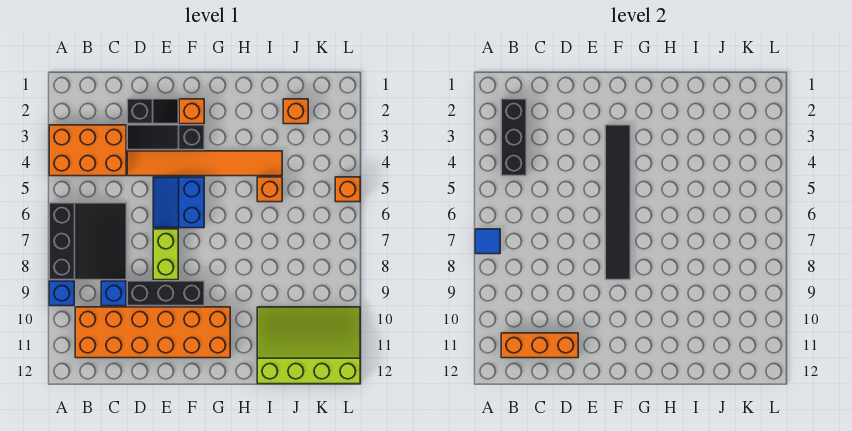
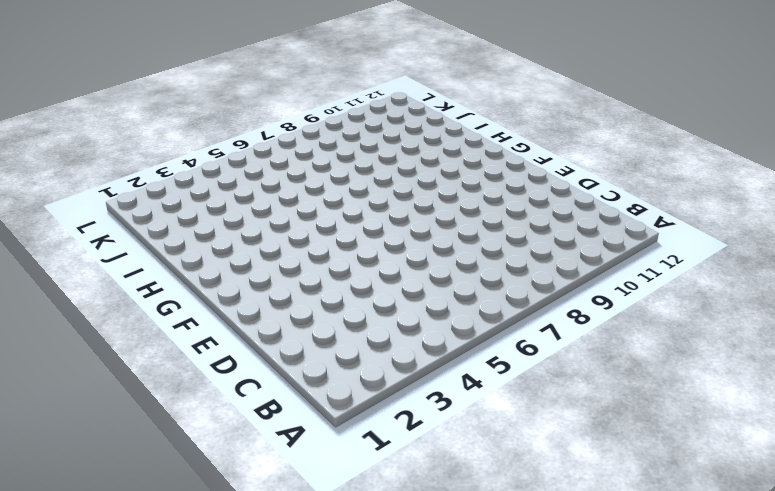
none -> orange brick A3:C4 level 1
none -> black slope A6:C8 level 1 top A
none -> blue brick A9 level 1

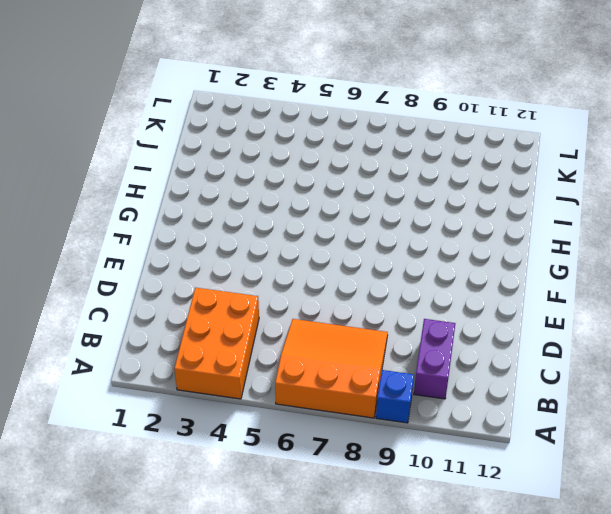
orange slope A6:C8 level 1 top A -> black slope A6:C8 level 1 top A
purple brick B10:C10 level 1 -> orange brick B10:G11 level 1
none -> blue brick C9 level 1
none -> black slope D2:E2 level 1 top D
none -> black slope D3:F3 level 1 top F

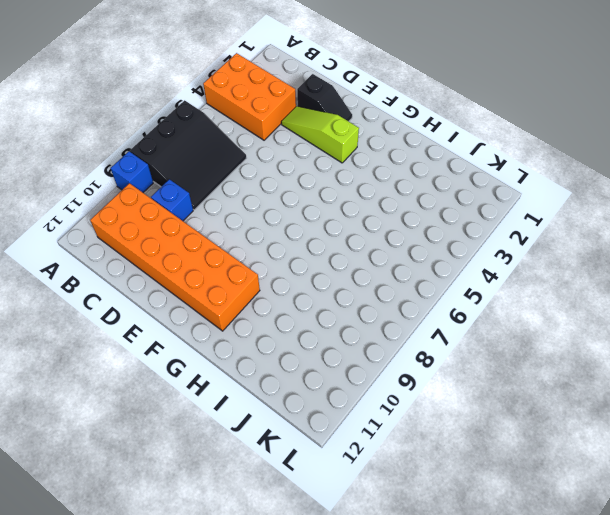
lime slope D3:F3 level 1 top F -> black slope D3:F3 level 1 top F
none -> orange tile D4:I4 level 1
none -> black brick D9:F9 level 1
none -> blue slope E5:F6 level 1 top F

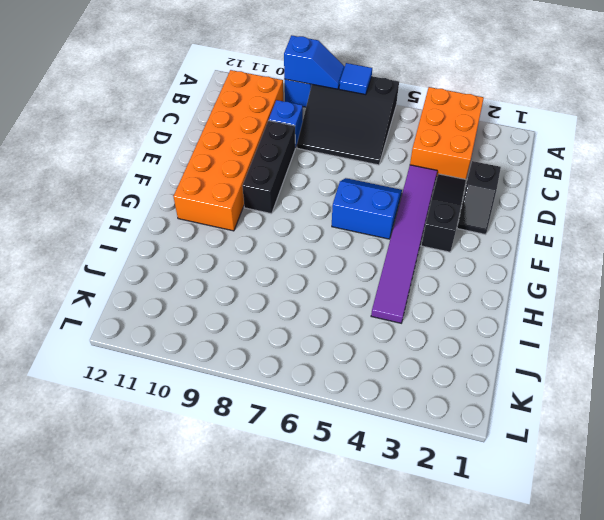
blue slope A8:A9 level 2 top 9 -> none
purple tile D4:I4 level 1 -> orange tile D4:I4 level 1
none -> lime brick E7:E8 level 1
none -> orange brick F2 level 1
none -> orange brick I5 level 1

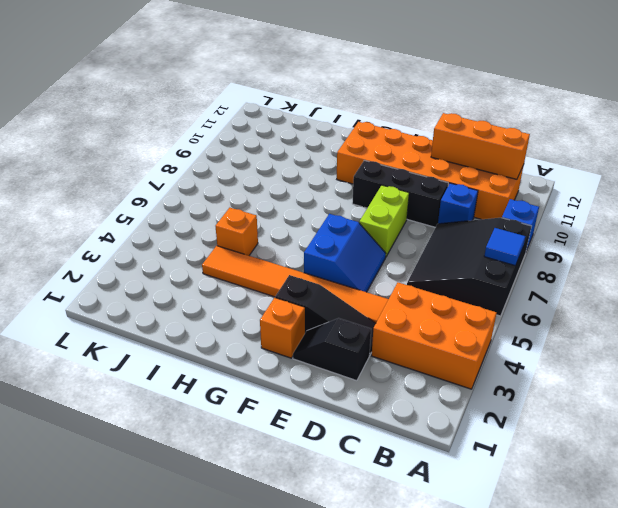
none -> lime slope I10:L12 level 1 top 12
none -> orange brick J2 level 1
none -> orange brick L5 level 1

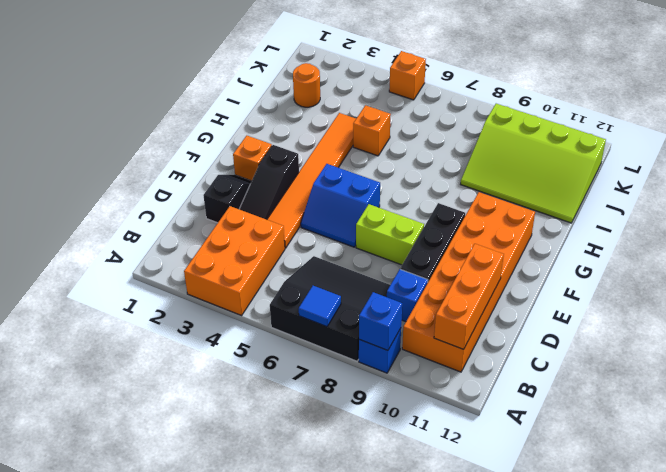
blue brick A9 level 2 -> none
lime slope I9:K12 level 1 top K -> lime slope I10:L12 level 1 top 12
orange round brick J2 level 1 -> orange brick J2 level 1
none -> black brick B2:B4 level 2
none -> black tile F3:F8 level 2

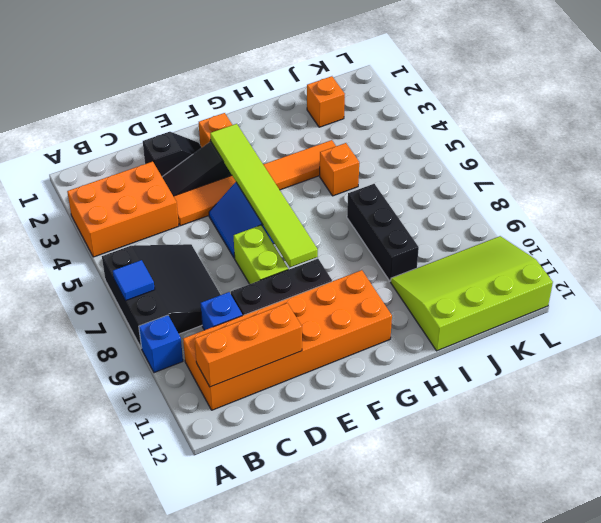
lime tile F3:F8 level 2 -> black tile F3:F8 level 2
black brick I7:I9 level 1 -> black brick B2:B4 level 2
none -> orange brick L5 level 1

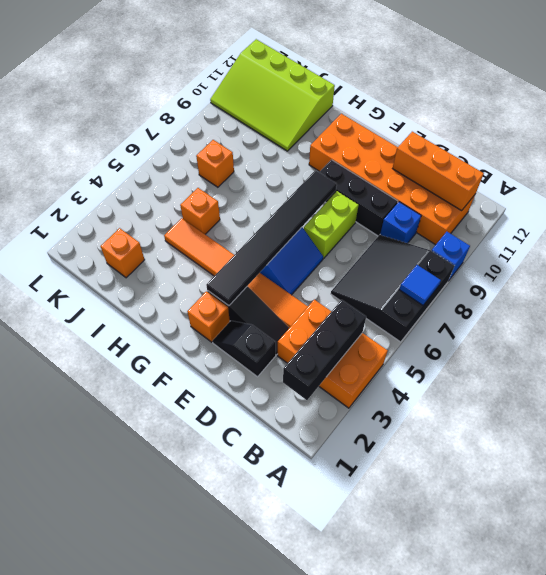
orange brick J7 level 1 -> orange brick L5 level 1

